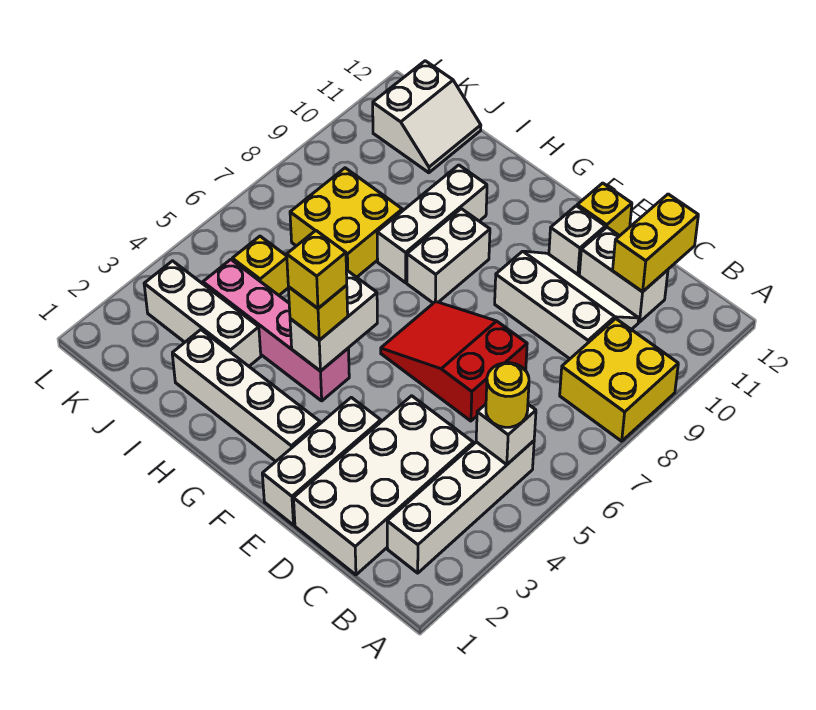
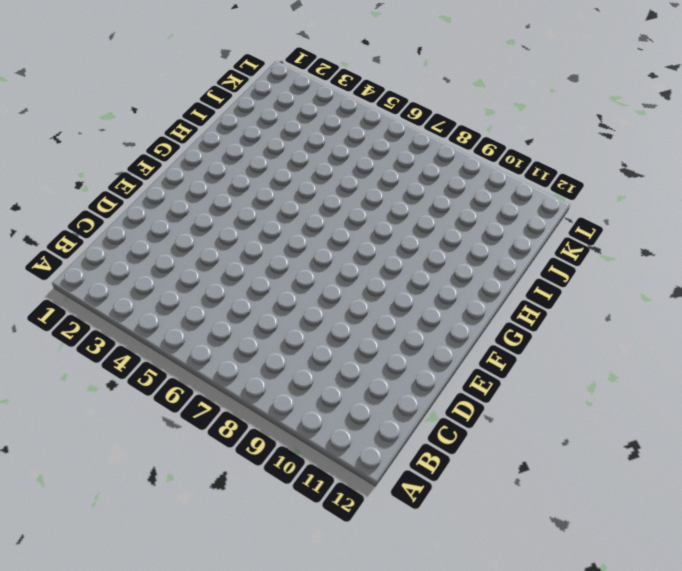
none -> yellow brick A8:B9 level 1
none -> white brick B2:B5 level 1
none -> white brick C1:D4 level 1

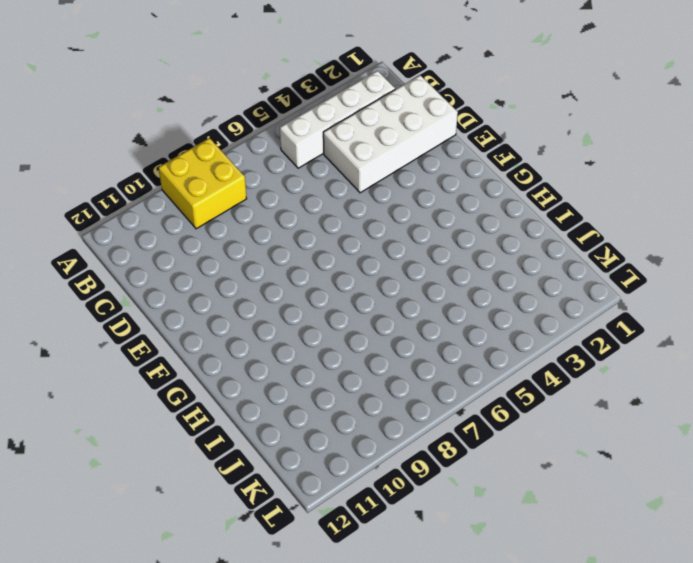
none -> white slope C9:E10 level 1 top 9
none -> white brick C11:D11 level 1
none -> red slope D6:F7 level 1 top D

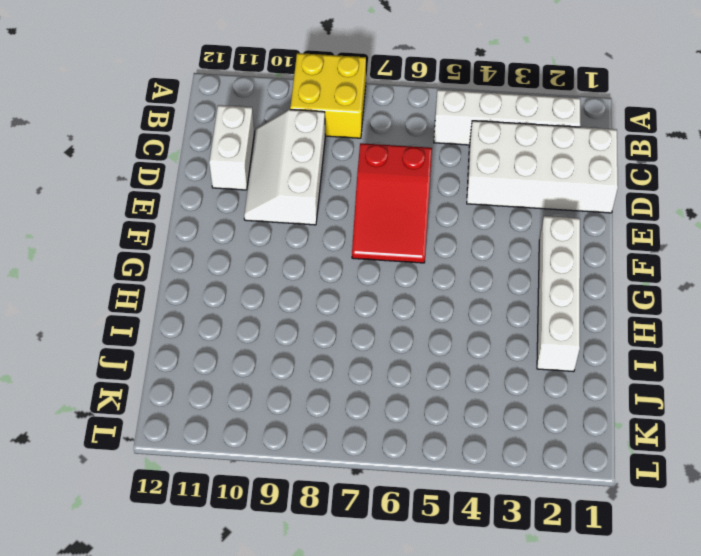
none -> white brick E1:E3 level 1
none -> white brick E11 level 1
none -> yellow brick E12 level 1

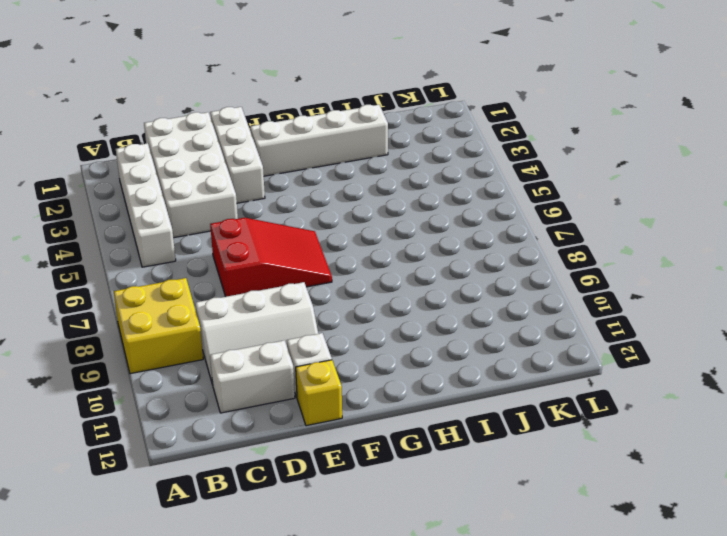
none -> pink brick G4:J4 level 1
none -> white brick G8:G9 level 1
none -> white brick H8:H10 level 1

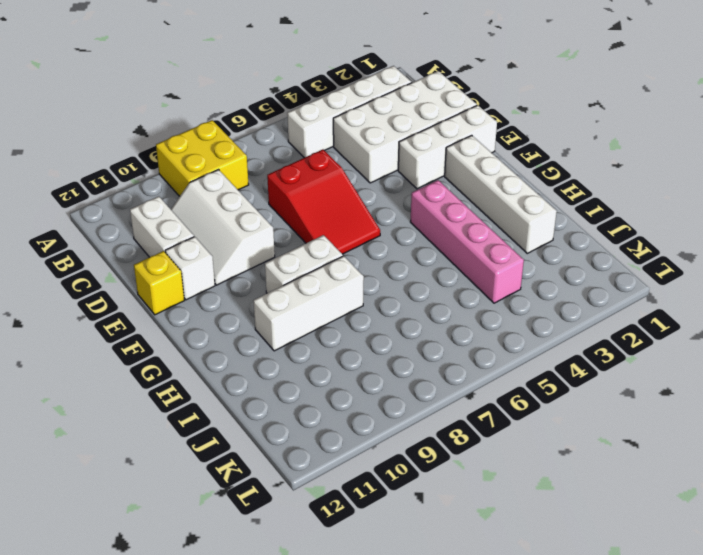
none -> white brick I3:K3 level 1
none -> yellow brick I7:J8 level 1
none -> yellow brick J5 level 1

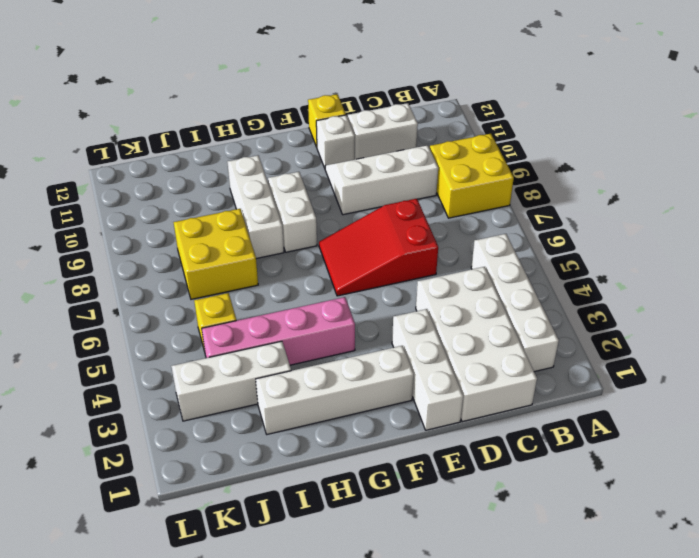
none -> white slope J11:K12 level 1 top K
none -> white brick B5 level 2
none -> yellow brick C11:C12 level 2

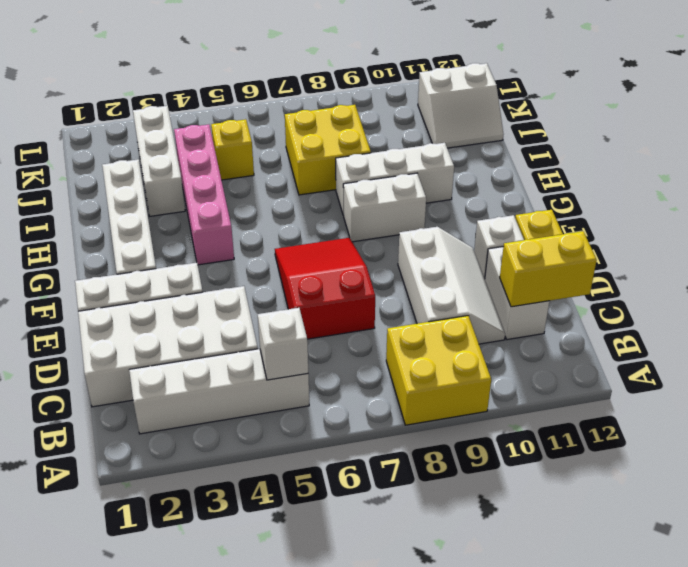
none -> white brick G4:G5 level 2
none -> yellow round brick B5 level 3
none -> yellow brick G4 level 3

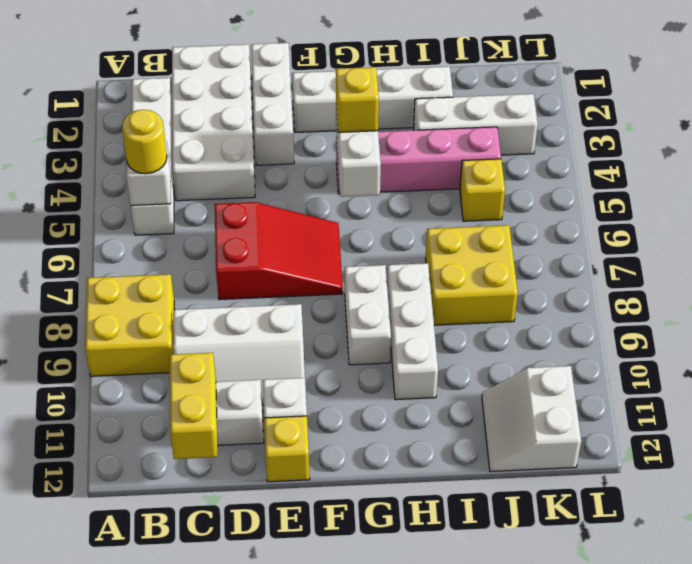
none -> yellow brick G4 level 4

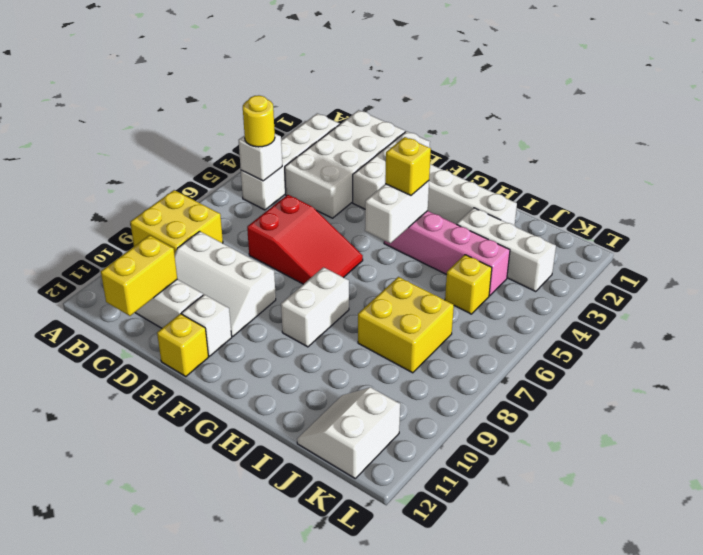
none -> white brick H8:H10 level 1
none -> yellow brick G4 level 4

